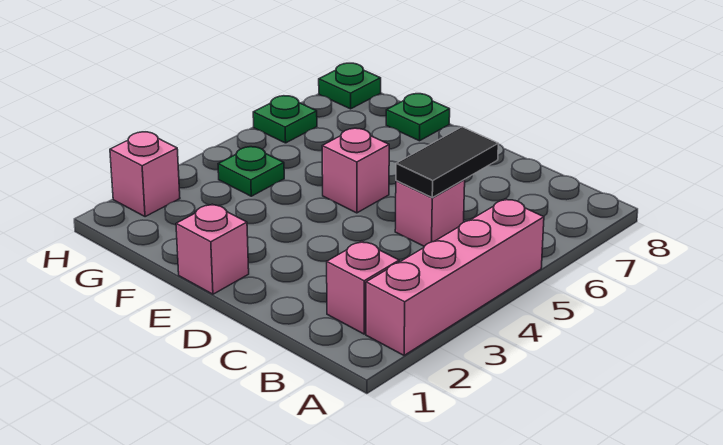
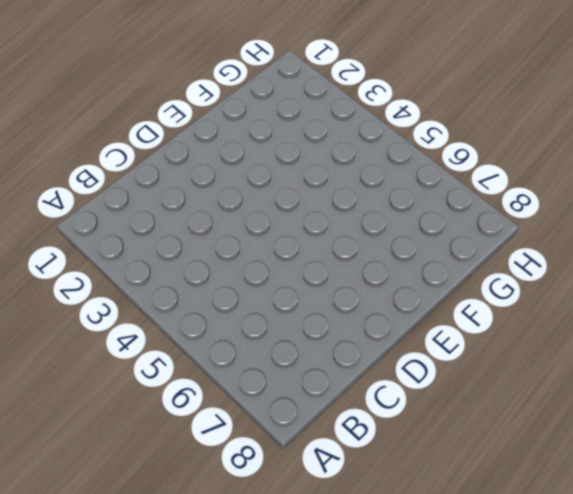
none -> pink brick A2:A5 level 1
none -> pink brick B2 level 1

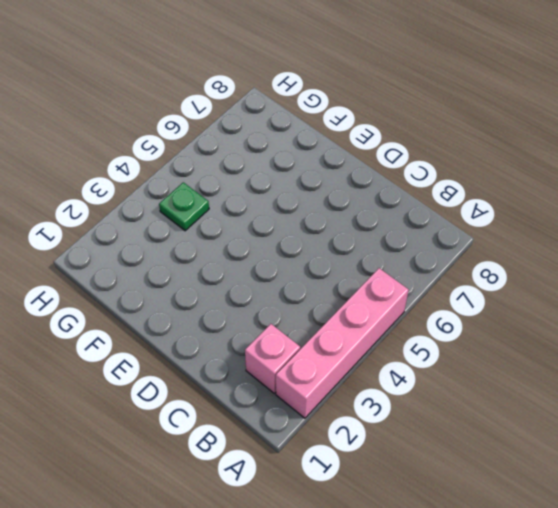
none -> pink brick C5 level 1
none -> pink brick E1 level 1

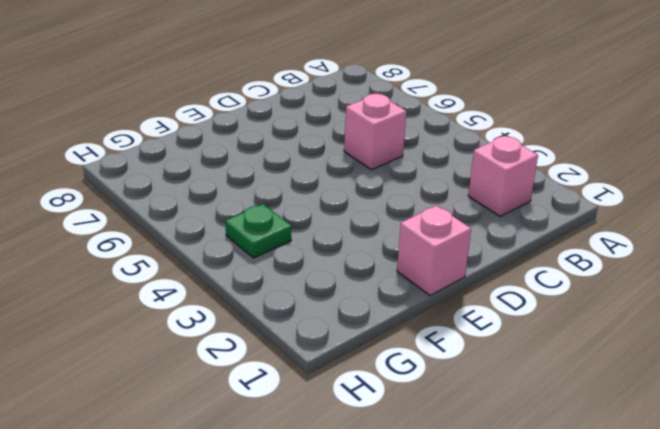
none -> pink brick A2:A5 level 1
none -> pink brick E5 level 1

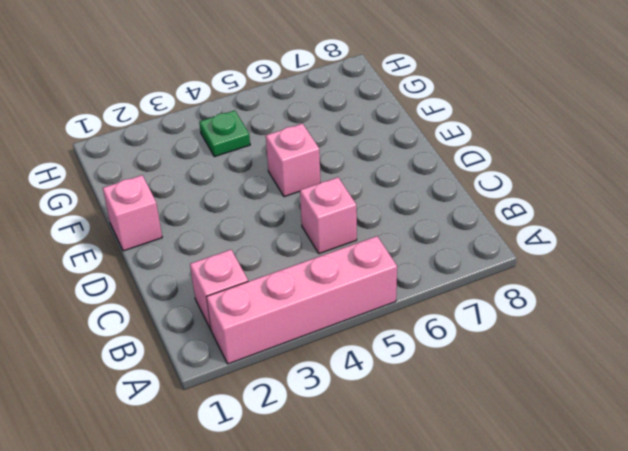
none -> green plate F8 level 1
none -> pink brick H2 level 1

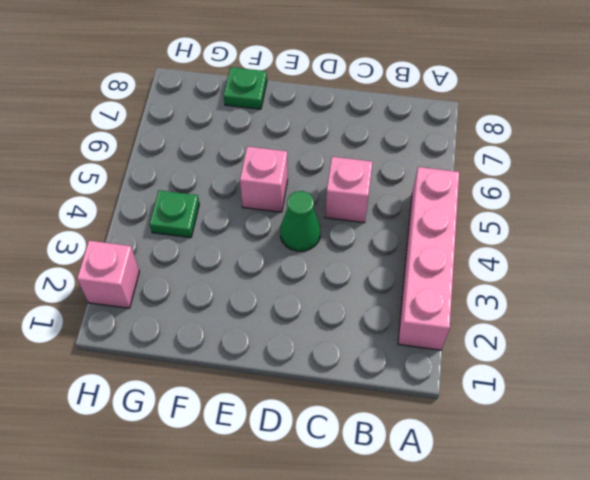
green cone D4 level 1 -> none
none -> pink brick B2 level 1
none -> pink brick E1 level 1

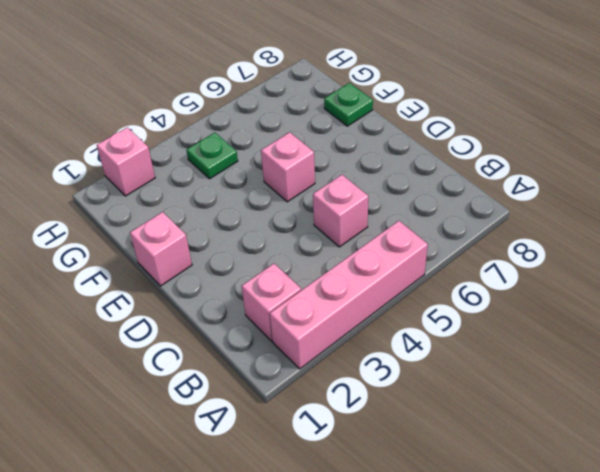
none -> green plate H6 level 1
none -> green plate H8 level 1

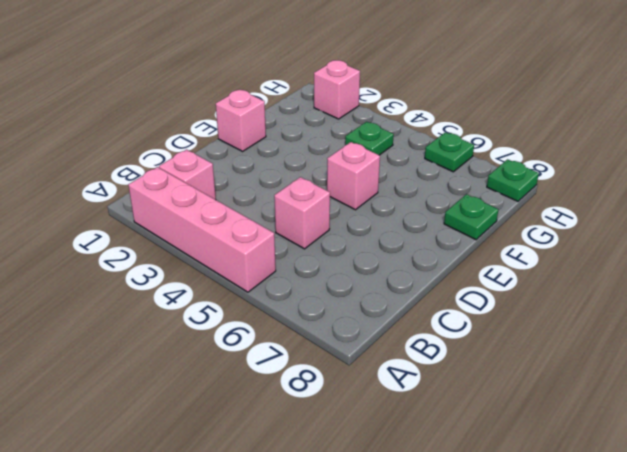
none -> black tile C5:C6 level 2

